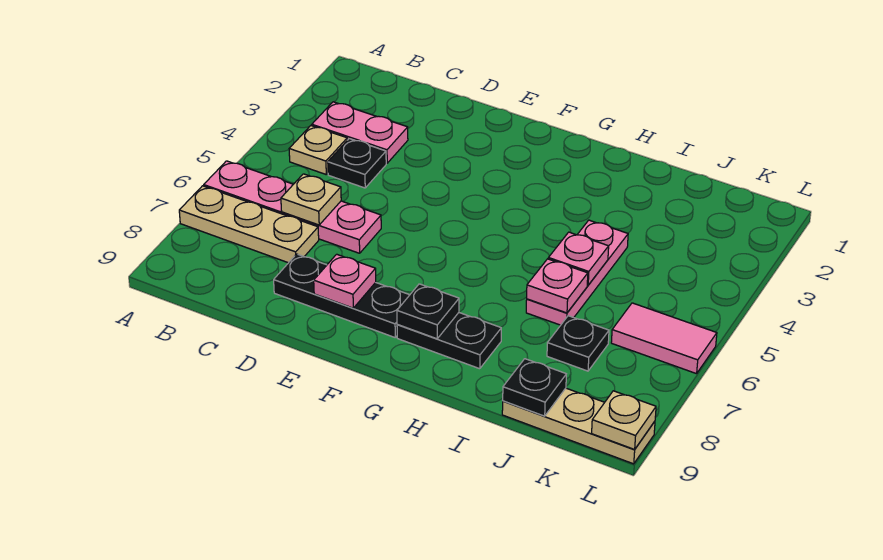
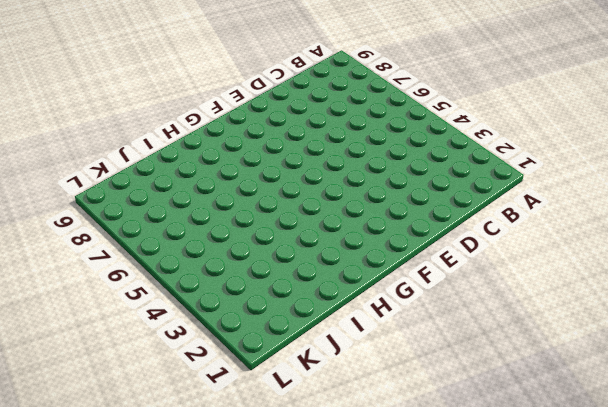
none -> pink plate A6:D6 level 1
none -> tan plate A7:C7 level 1
none -> pink plate B3:C3 level 1

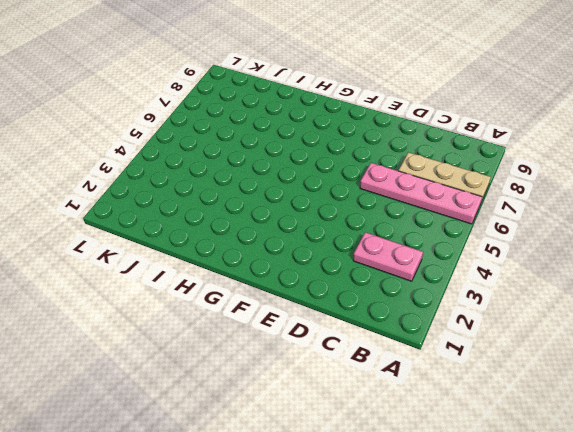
none -> tan plate B4 level 1
none -> black plate C4 level 1
none -> black plate D8:F8 level 1

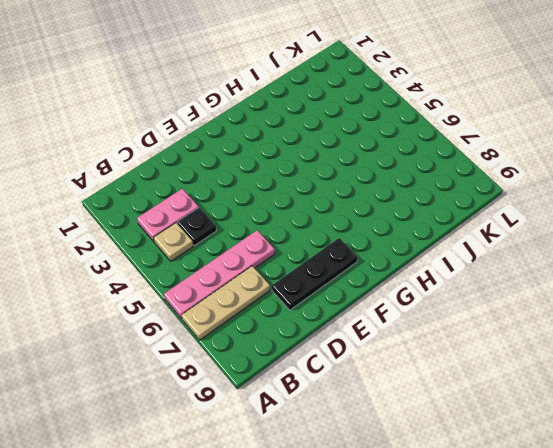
none -> black plate G8:H8 level 1
none -> pink plate I4:I6 level 1
none -> black plate J7 level 1

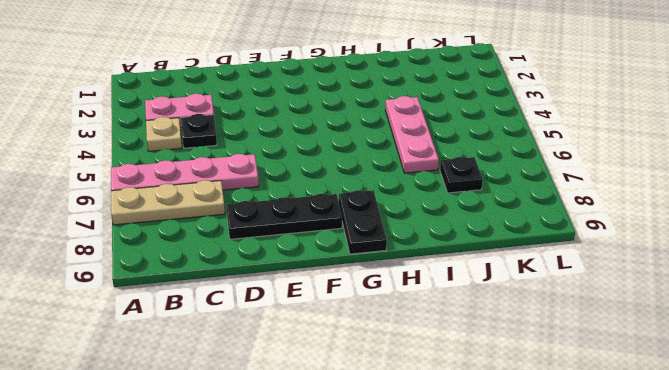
black plate G8:G9 level 1 -> black plate G8:H8 level 1
none -> tan plate J9:L9 level 1
none -> pink tile K6:L6 level 1
none -> tan plate C6 level 2

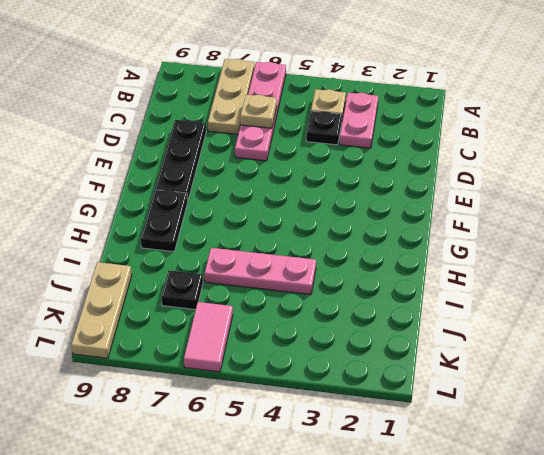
none -> pink plate E8 level 2
none -> black plate G8 level 2
none -> pink plate I5 level 2

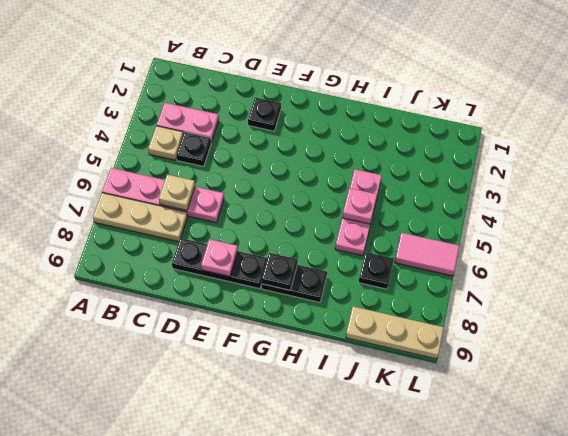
black plate E2 level 1 -> black plate J9 level 2
none -> pink plate I6 level 2
none -> tan plate L9 level 2

